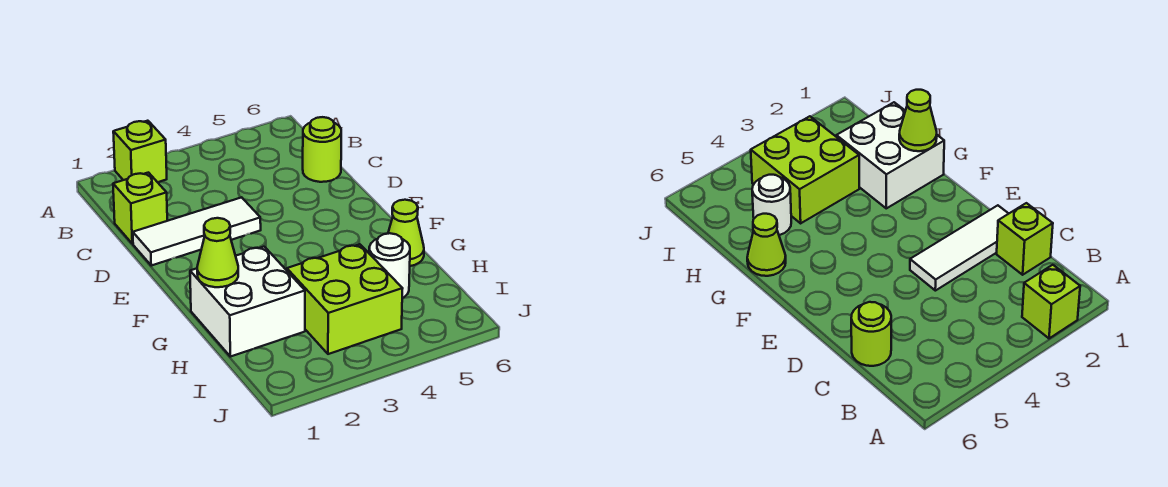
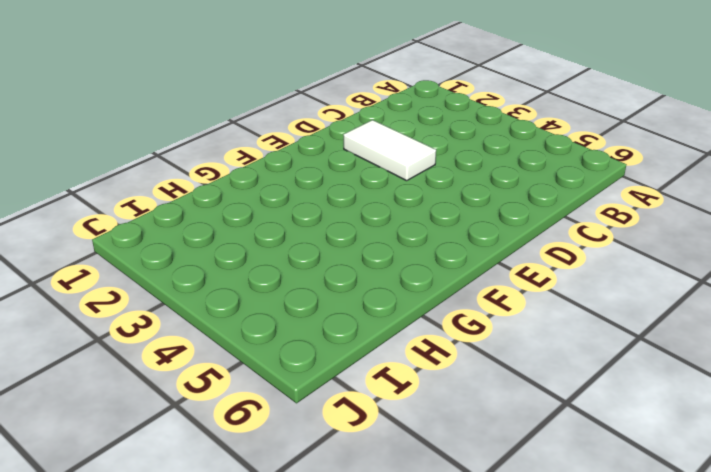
white tile D2:D3 level 1 -> white tile D1:D3 level 1
none -> lime brick A2 level 1
none -> lime brick C1 level 1

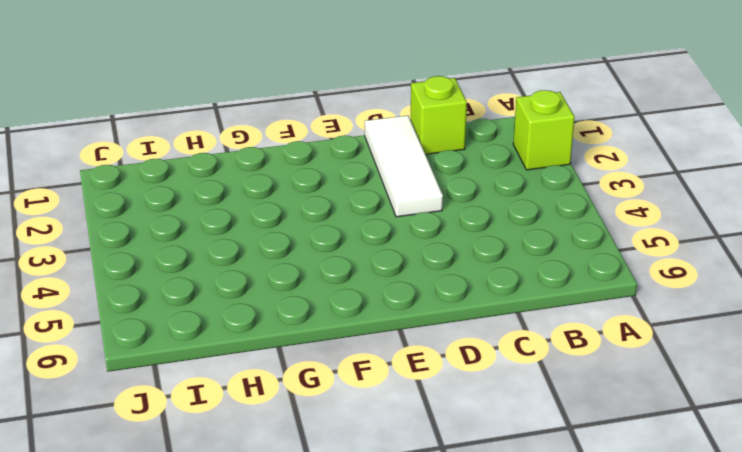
none -> lime round brick C6 level 1
none -> white brick G1:H2 level 1

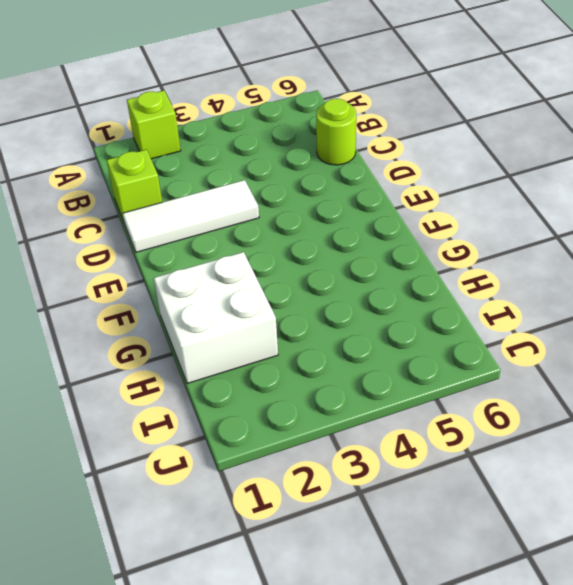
none -> lime cone G6 level 1
none -> lime brick H3:I4 level 1

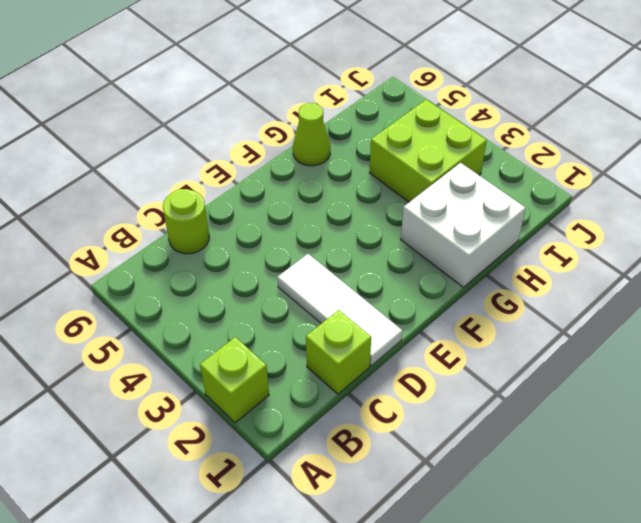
none -> white round brick H5 level 1
none -> lime cone G1 level 2

